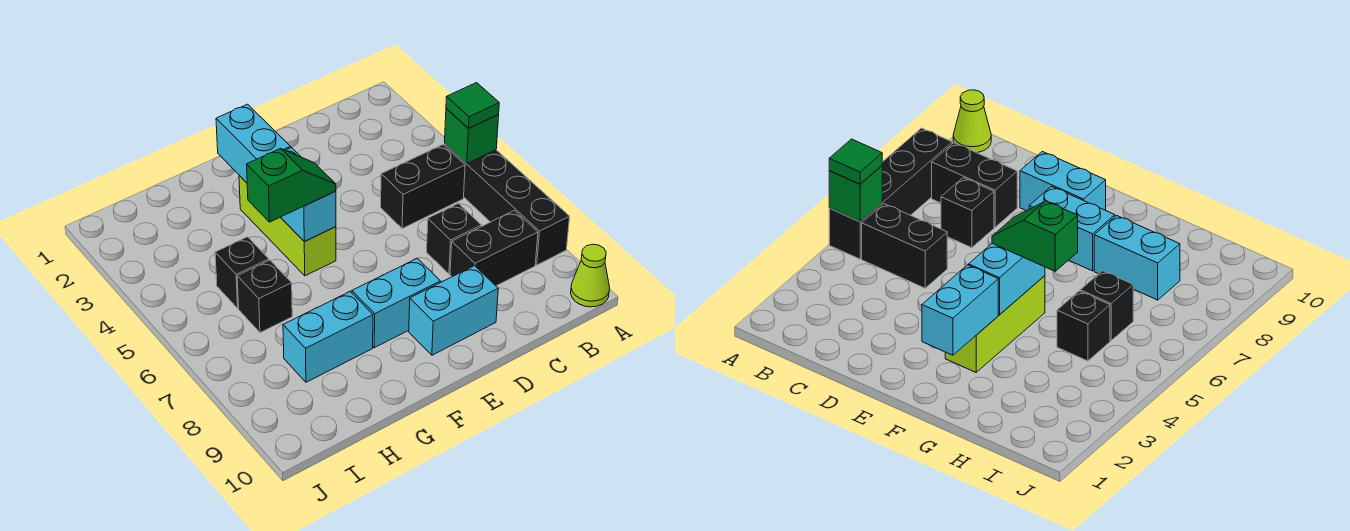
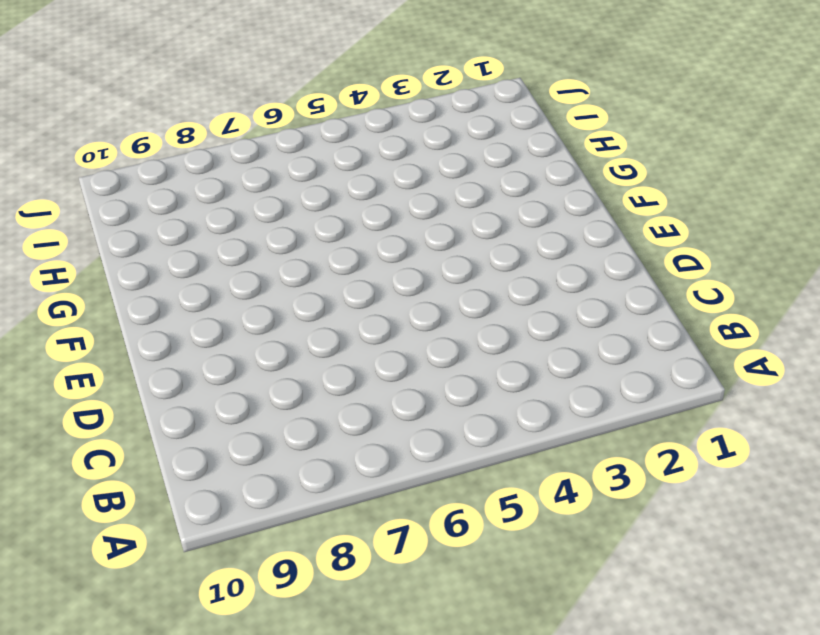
none -> black brick A5:A8 level 1
none -> lime cone A10 level 1
none -> black brick B5:C5 level 1

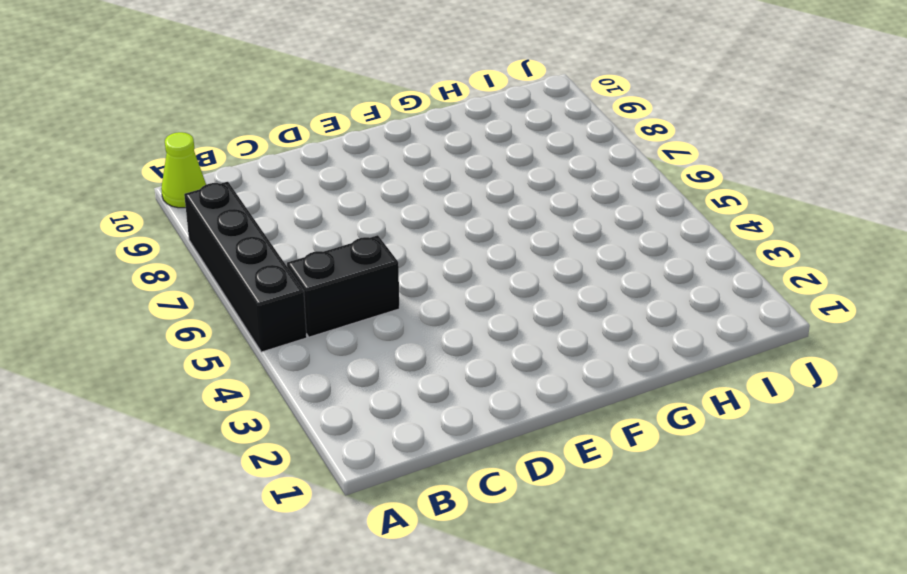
none -> black brick B8:C8 level 1
none -> black brick C7 level 1
none -> cyan brick D9:E9 level 1

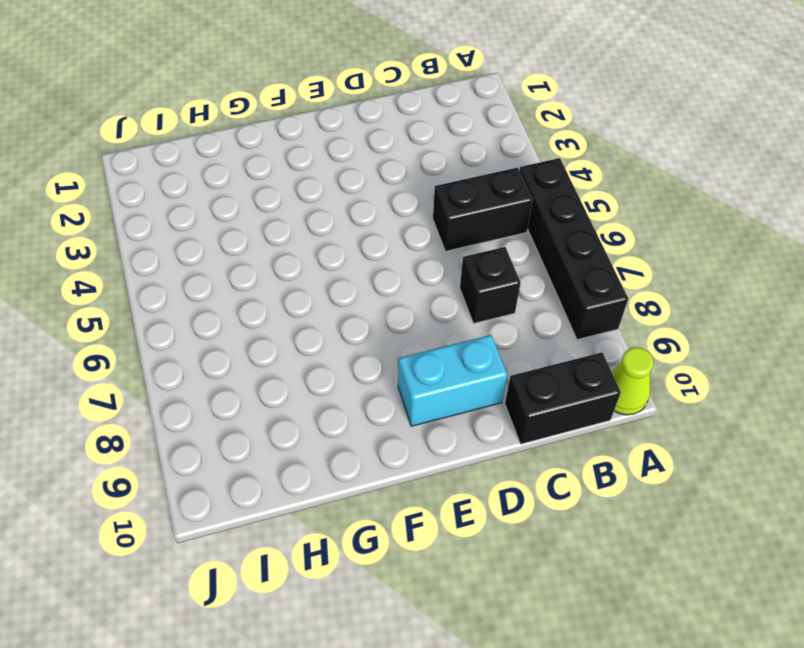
black brick B10:C10 level 1 -> black brick B8:C8 level 1
none -> cyan brick E8:F8 level 1
none -> lime brick F3:F5 level 1
none -> cyan brick G8:H8 level 1

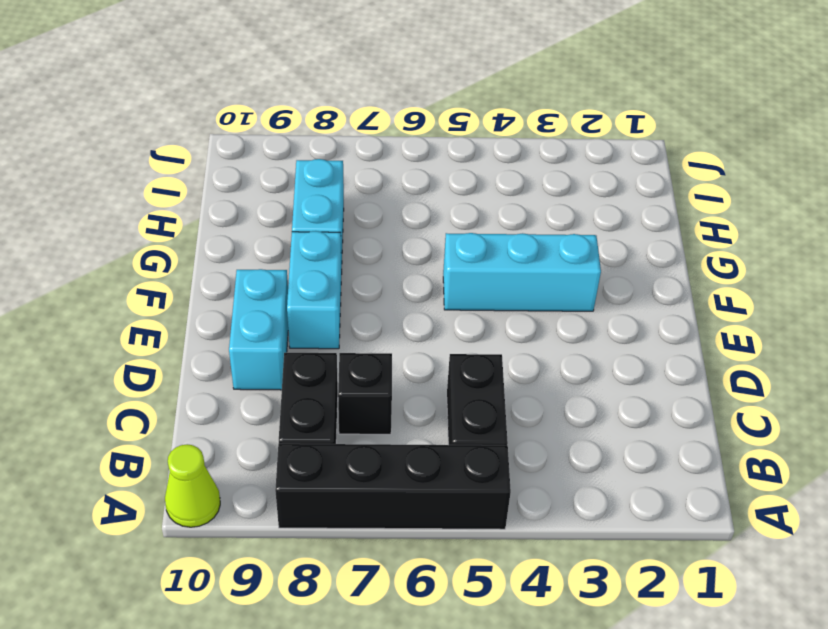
cyan brick F3:F5 level 1 -> lime brick F3:F5 level 1
none -> black brick H5 level 1
none -> black brick H6 level 1
none -> green brick A5 level 2

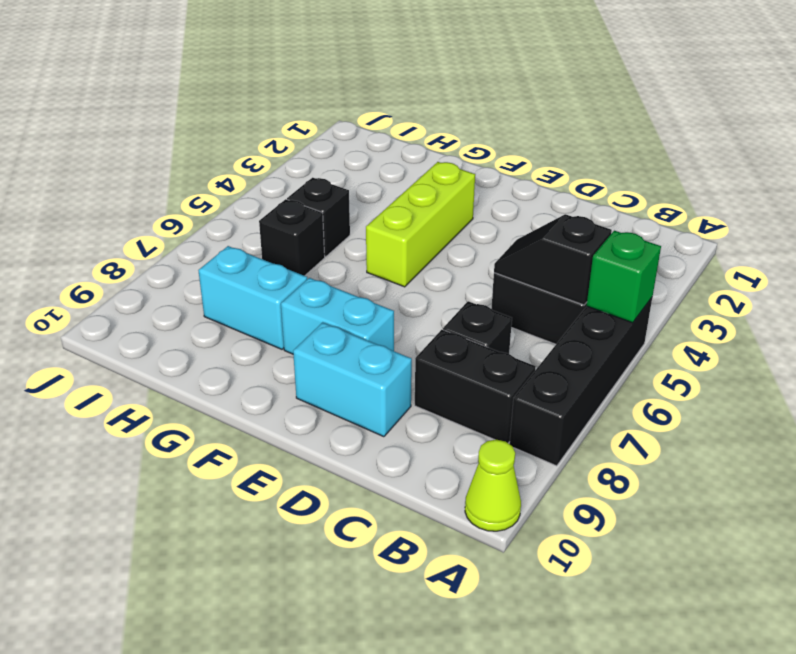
black slope B5:C5 level 2 top B -> none
none -> cyan brick F2:F3 level 2
none -> cyan brick F4:F5 level 2
none -> green tile A5 level 3

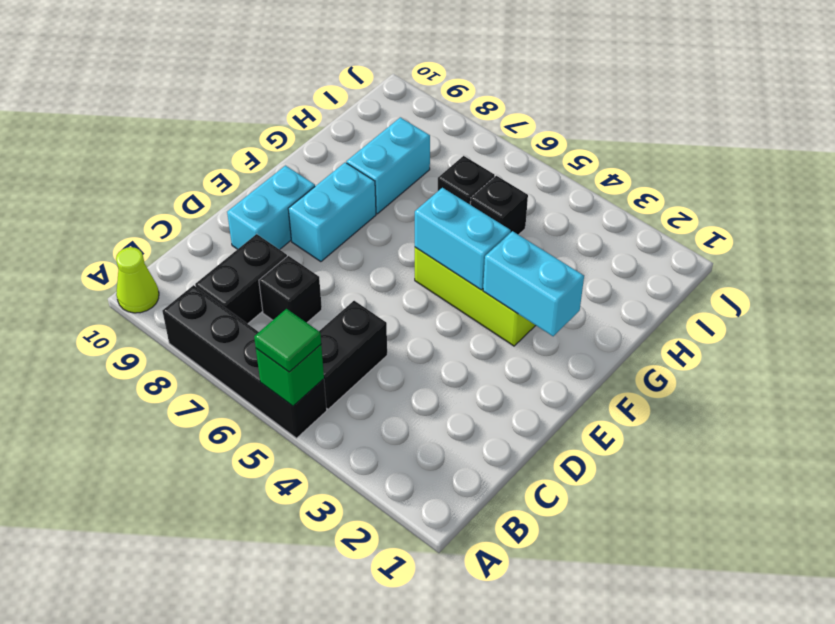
none -> green slope F5:G5 level 3 top G

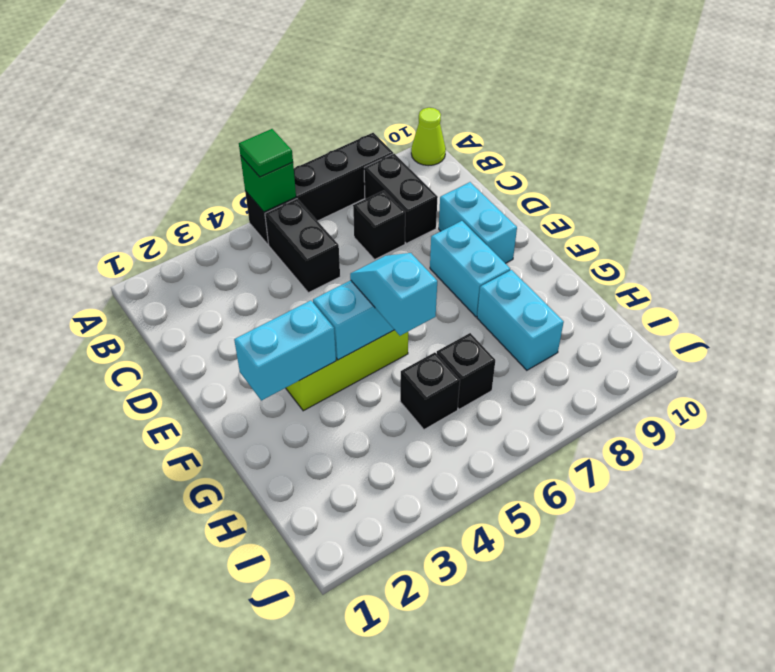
cyan slope F5:G5 level 3 top G -> green slope F5:G5 level 3 top G

